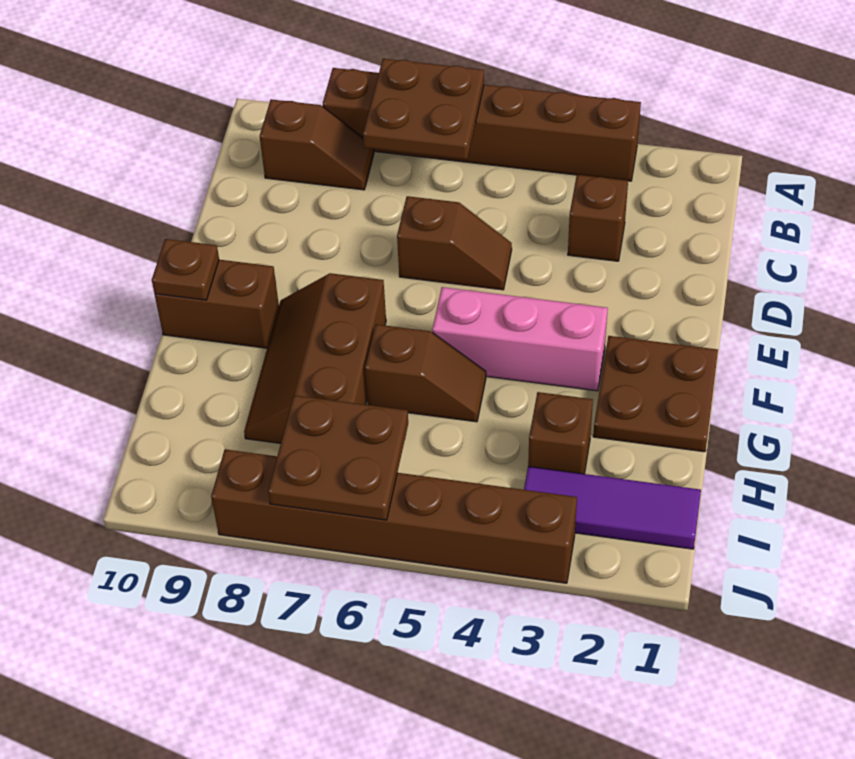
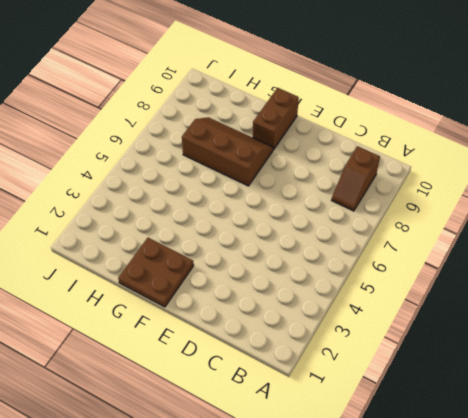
none -> brown brick A3:A8 level 1
none -> brown brick C3 level 1
none -> brown slope D5:D6 level 1 top 6

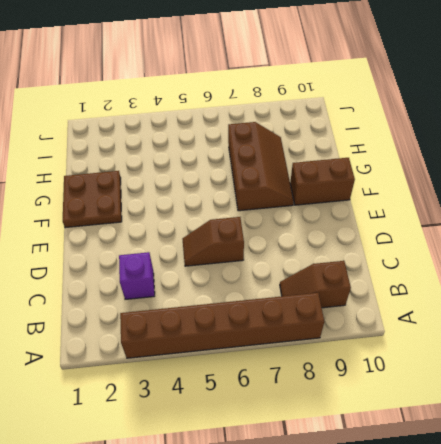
purple brick C3 level 1 -> brown brick C3 level 1
none -> pink brick F3:F5 level 1
none -> brown slope G5:G6 level 1 top 6
none -> brown brick H3 level 1

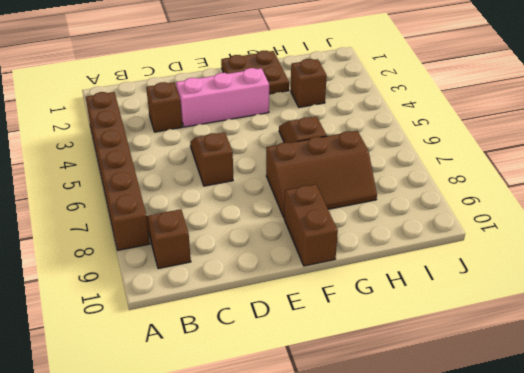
pink brick D3:F3 level 1 -> pink brick F3:F5 level 1
none -> purple tile I1:I3 level 1
none -> brown brick J3:J8 level 1
none -> brown plate A6:B7 level 2

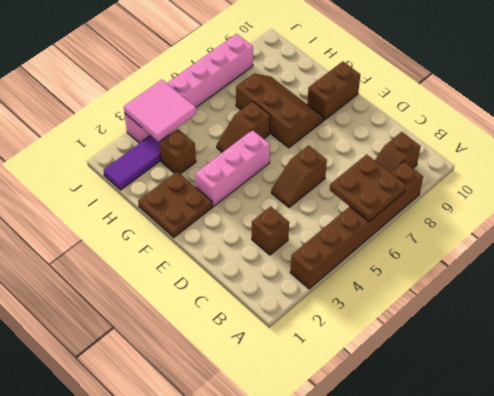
pink tile I3:J4 level 2 -> none
pink brick J3:J8 level 1 -> brown brick J3:J8 level 1
none -> brown plate F10 level 2
none -> brown plate I6:J7 level 2

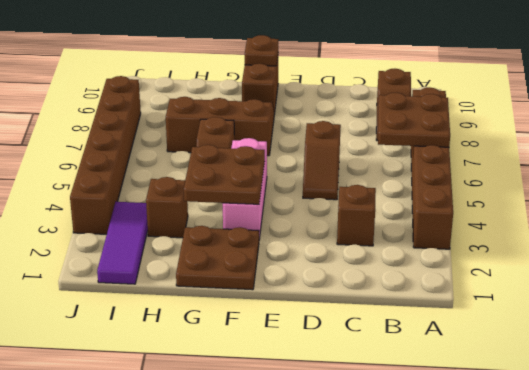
brown plate F3:G4 level 2 -> brown plate I6:J7 level 2

